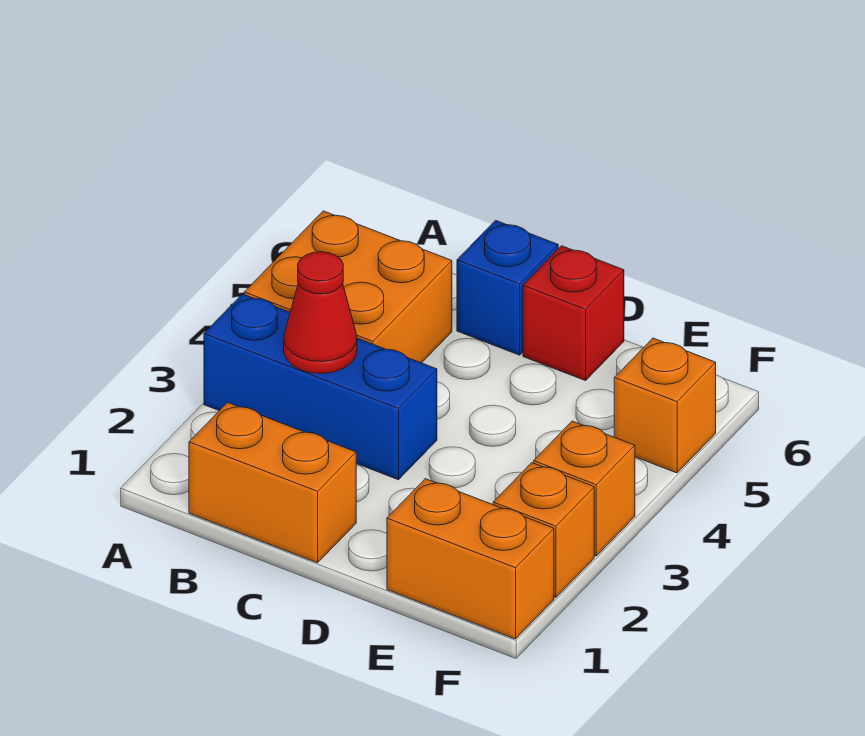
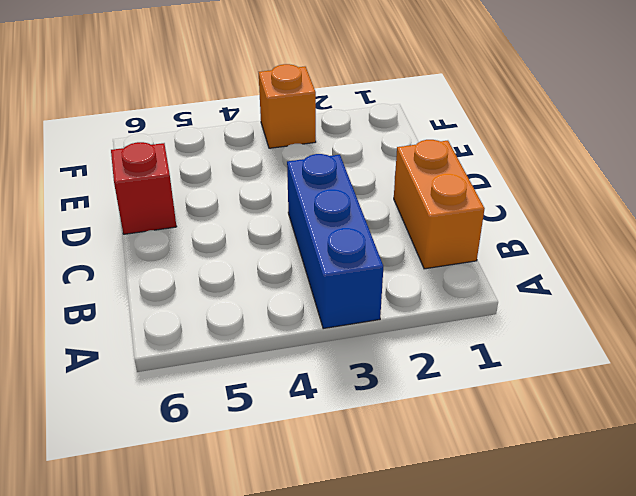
none -> orange brick A4:B5 level 1
none -> blue brick C6 level 1

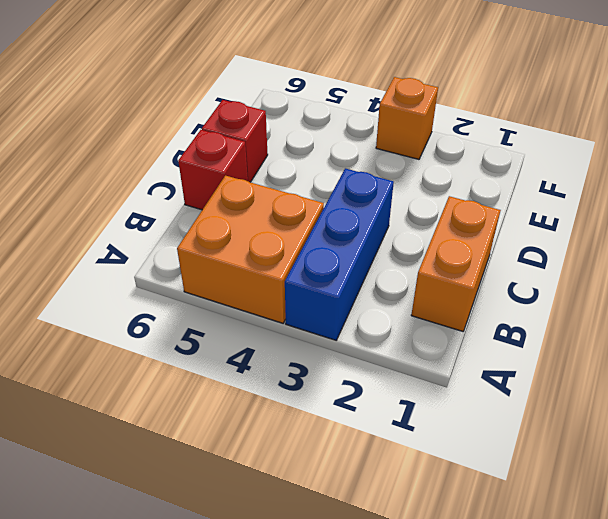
red brick C6 level 1 -> blue brick C6 level 1
none -> orange brick E1:F1 level 1
none -> orange brick F2 level 1

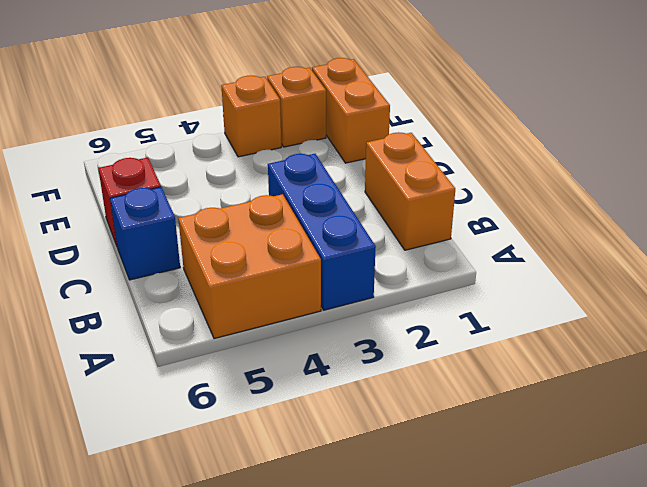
none -> orange brick F5 level 1
none -> red cone B3 level 2

